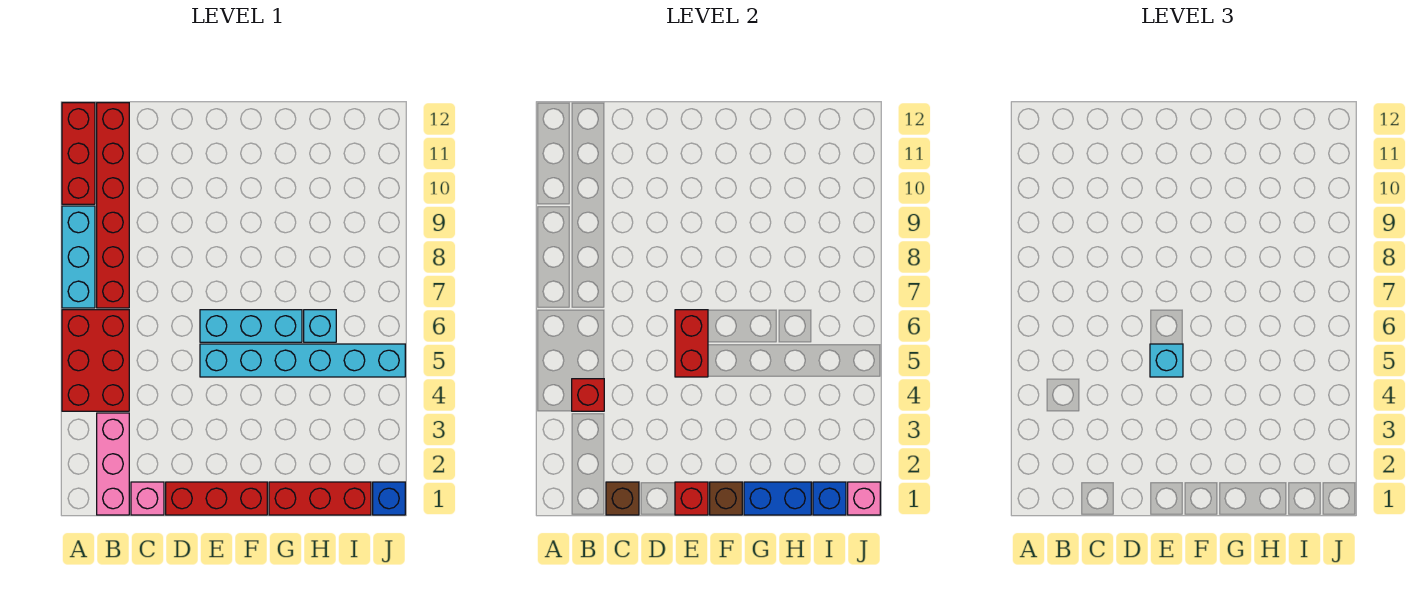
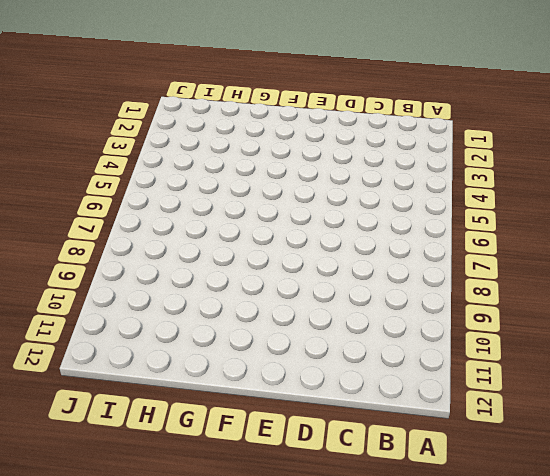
none -> red brick A4:B6 level 1
none -> cyan brick A7:A9 level 1
none -> red brick A10:A12 level 1

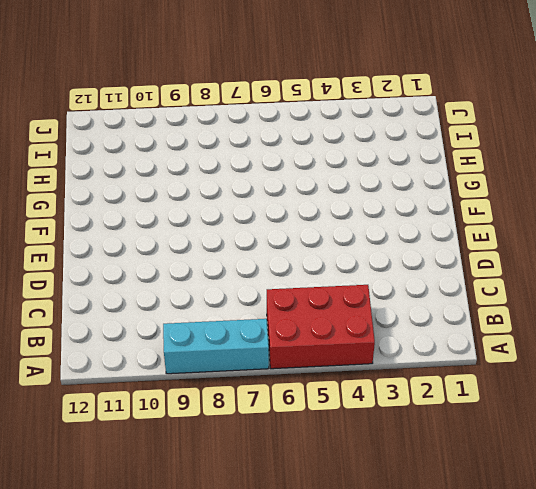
none -> red brick A10:A12 level 1
none -> pink brick B1:B3 level 1
none -> red brick B7:B12 level 1

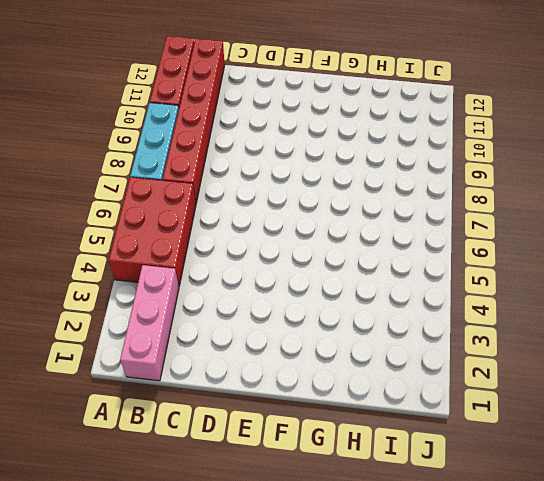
none -> pink brick C1 level 1
none -> red brick D1:F1 level 1
none -> cyan brick E5:J5 level 1

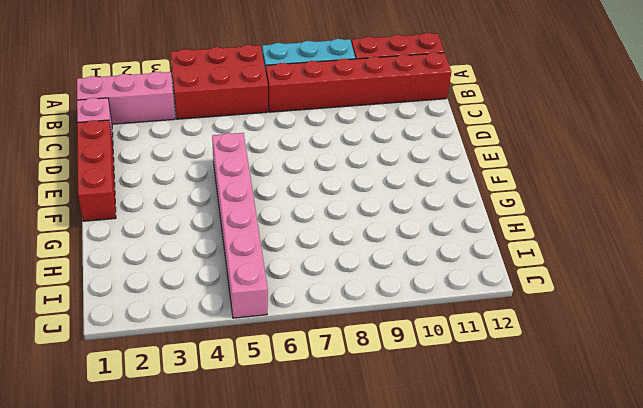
pink brick E5:J5 level 1 -> cyan brick E5:J5 level 1
none -> cyan brick E6:G6 level 1
none -> red brick G1:I1 level 1
none -> cyan brick H6 level 1

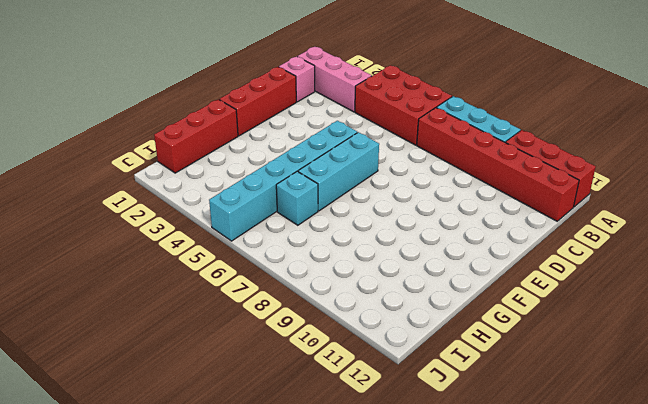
none -> blue brick J1 level 1
none -> red brick B4 level 2
none -> brown brick C1 level 2

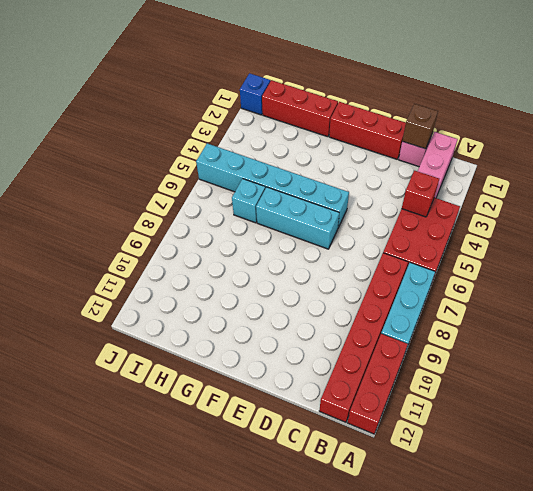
none -> red brick E1 level 2
none -> red brick E5:E6 level 2
none -> brown brick F1 level 2

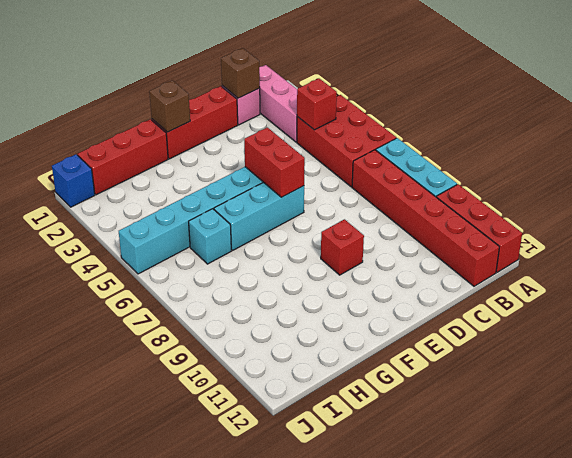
red brick E9 level 1 -> red brick E1 level 2
none -> blue brick G1:H1 level 2
none -> blue brick I1 level 2
none -> pink brick J1 level 2

